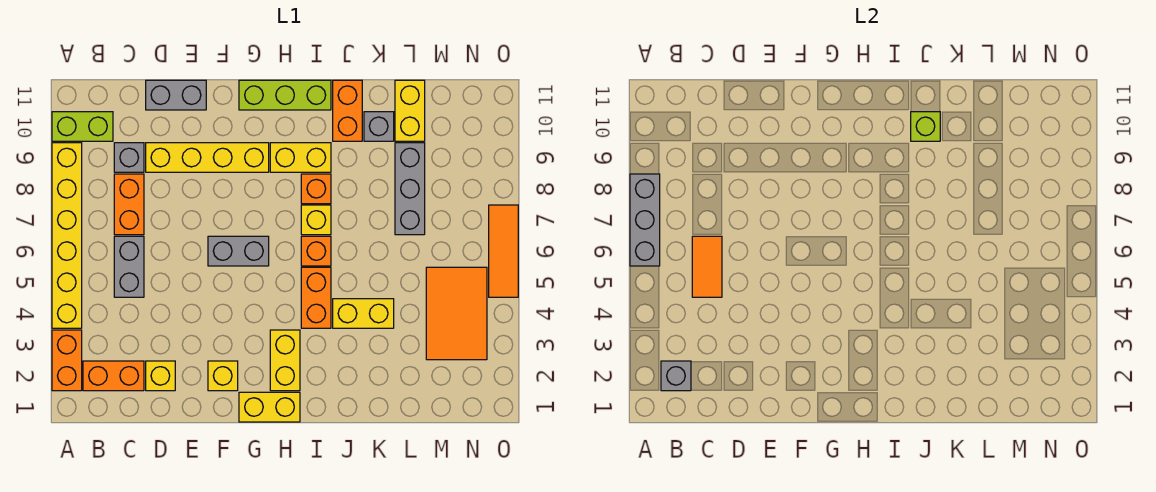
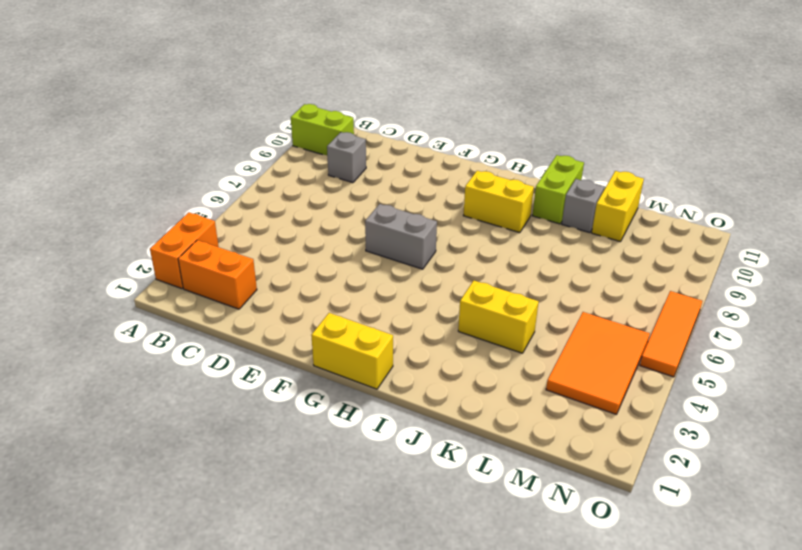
lime brick J10:J11 level 1 -> orange brick J10:J11 level 1
none -> yellow brick A4:A9 level 1
none -> grey brick C5:C6 level 1
none -> orange brick C7:C8 level 1
none -> yellow brick D2 level 1

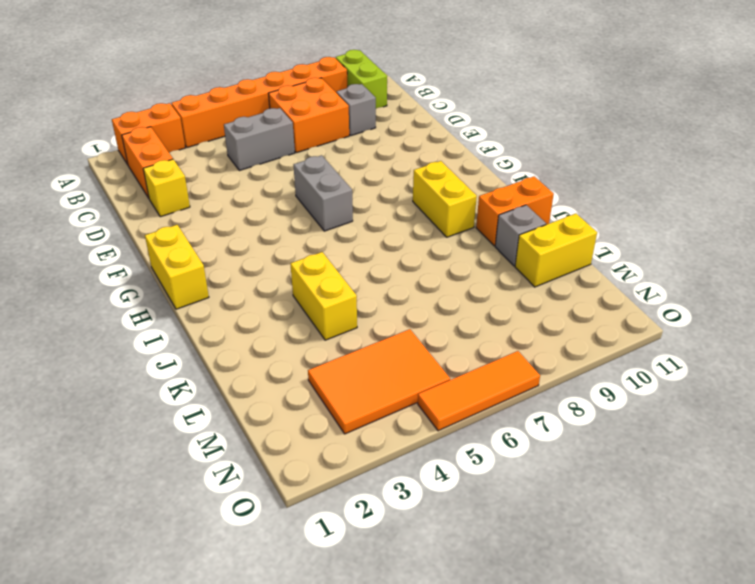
orange brick A4:A9 level 1 -> yellow brick A4:A9 level 1
orange brick B7:C8 level 1 -> orange brick C7:C8 level 1
none -> yellow brick D9:G9 level 1
none -> grey brick D11:E11 level 1
none -> yellow brick F2 level 1
none -> lime brick G11:I11 level 1

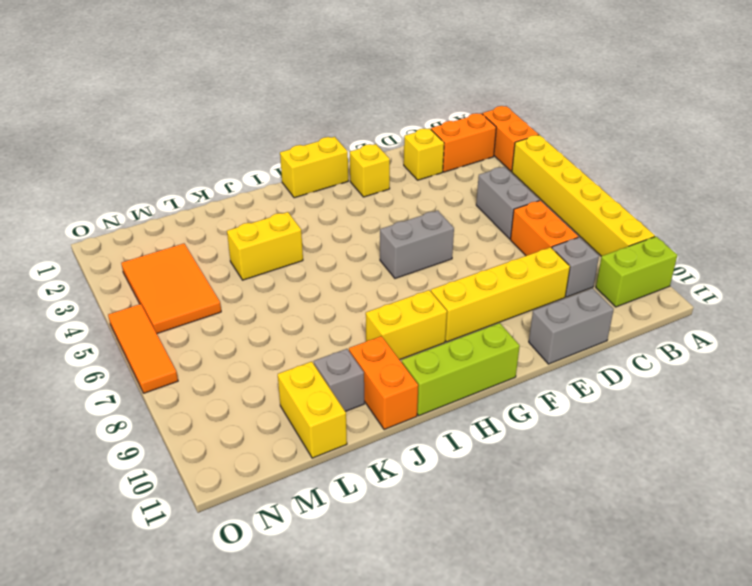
none -> yellow brick H2:H3 level 1
none -> orange brick I4:I5 level 1
none -> orange brick I6 level 1
none -> yellow brick I7 level 1

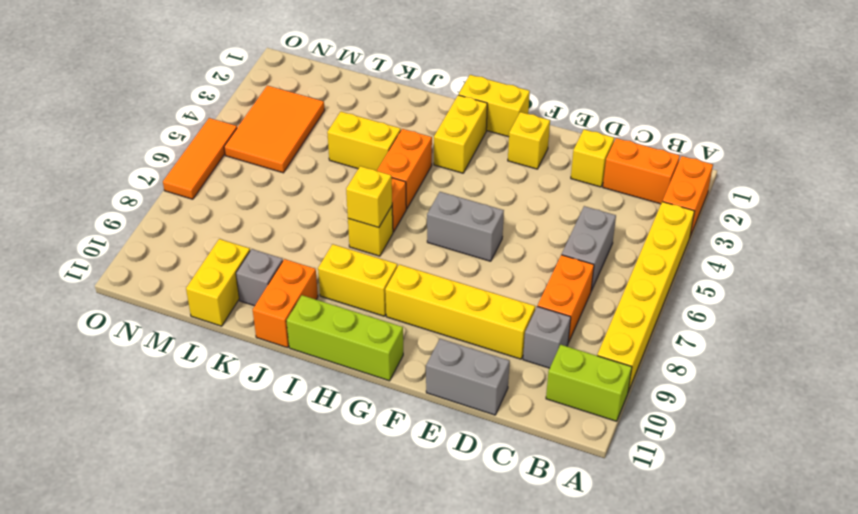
yellow brick I7 level 2 -> none
none -> orange brick I8 level 1
none -> grey brick L7:L9 level 1
none -> grey brick A6:A8 level 2
none -> grey brick B2 level 2

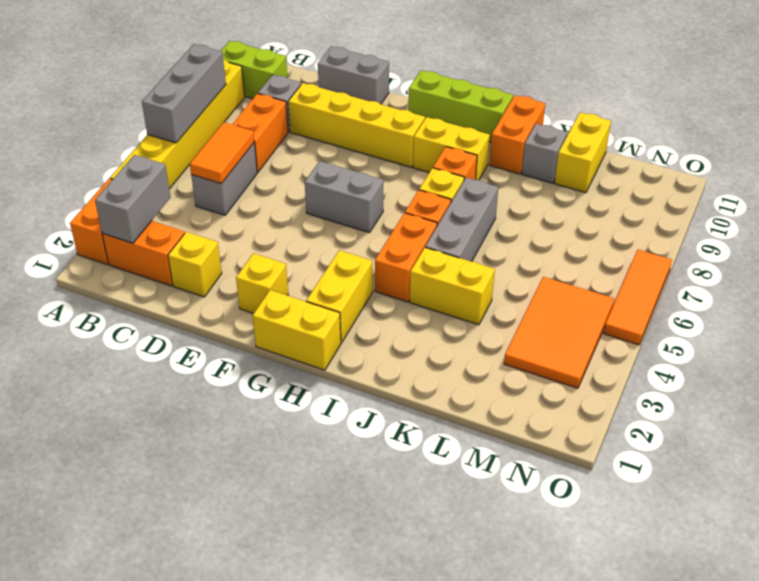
grey brick B2:B3 level 2 -> grey brick B2 level 2
grey brick J5:J7 level 1 -> grey brick L7:L9 level 1
none -> lime brick J10 level 2

